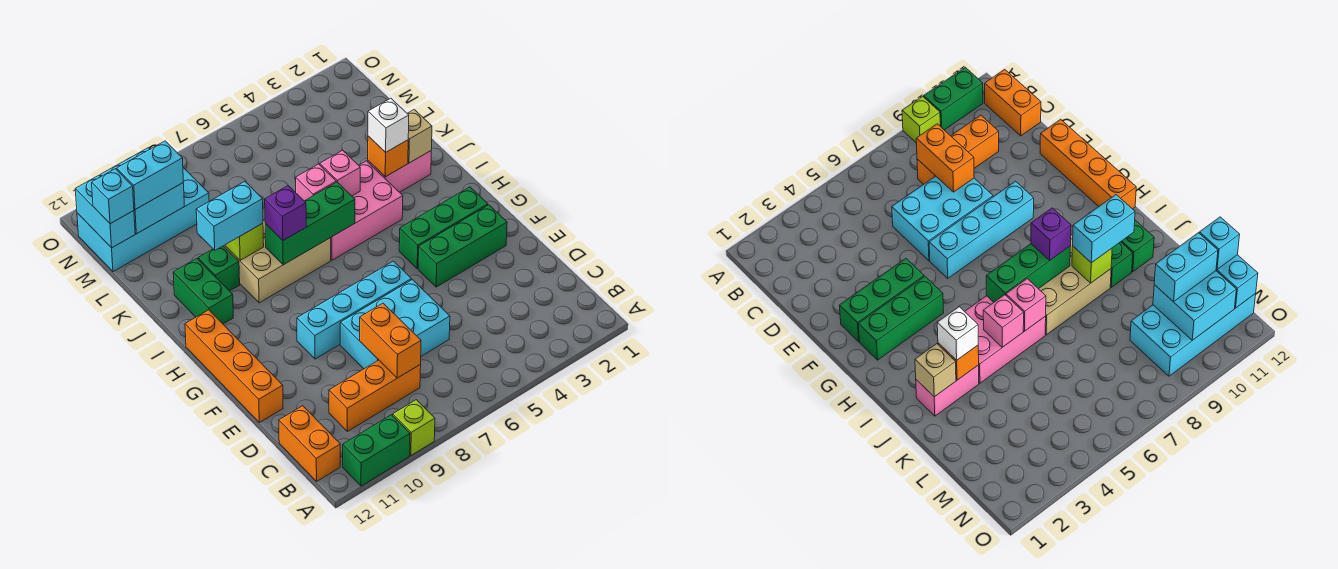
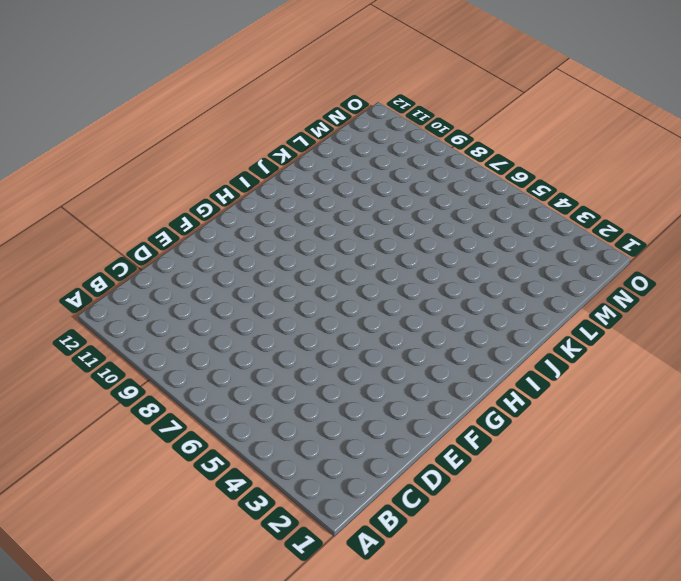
none -> lime brick A9 level 1
none -> green brick A10:A11 level 1
none -> orange brick B12:C12 level 1

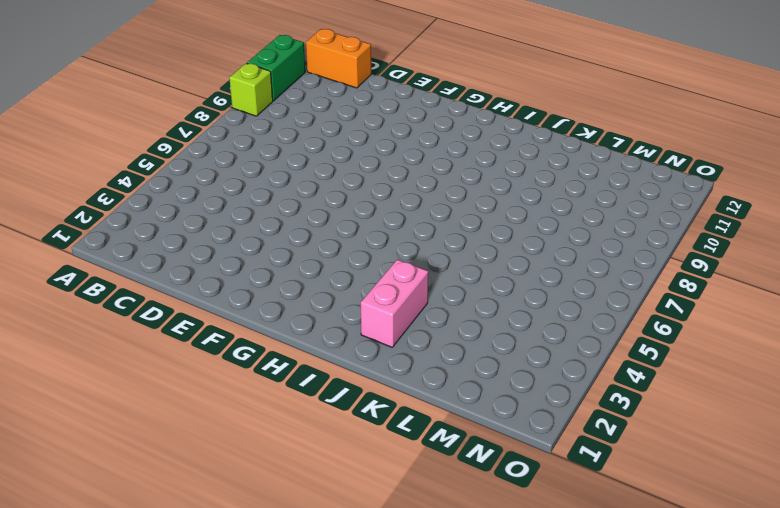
none -> orange brick C8:C10 level 1
none -> cyan brick D6:E8 level 1
none -> orange brick E12:H12 level 1

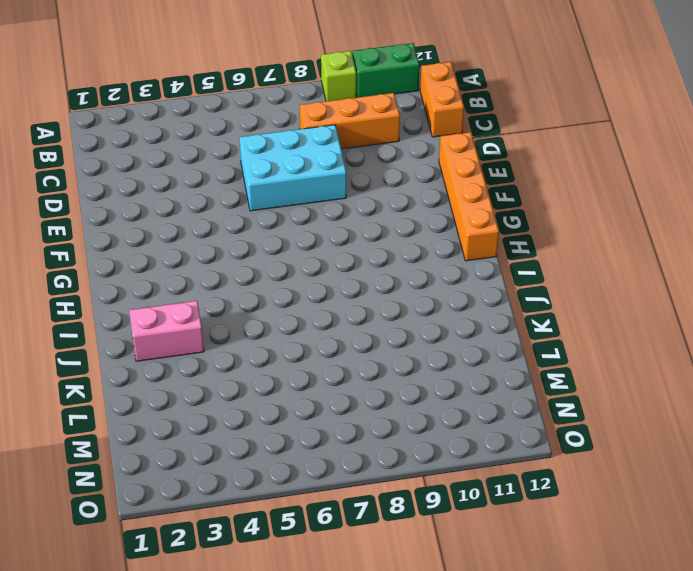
none -> green brick F2:F4 level 1
none -> cyan brick F6:F9 level 1
none -> green brick G2:G4 level 1

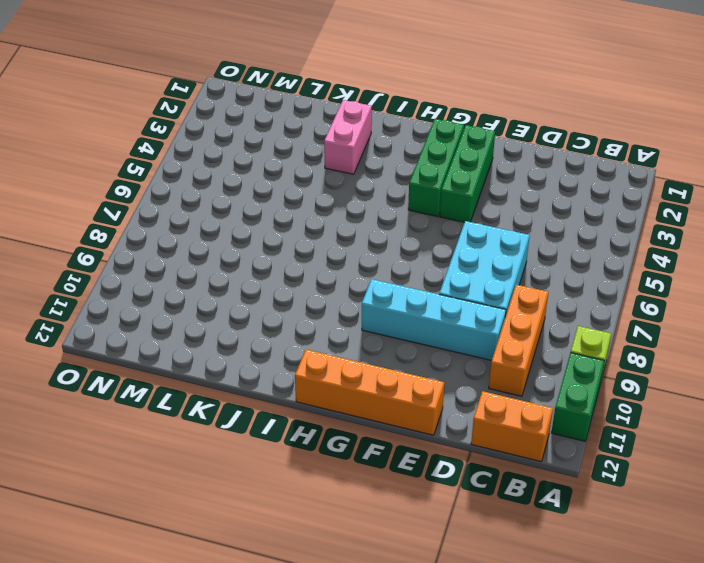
cyan brick D9:G9 level 1 -> cyan brick F6:F9 level 1
none -> pink brick I4:J6 level 1
none -> tan brick I7:J9 level 1
none -> green brick I11:J11 level 1

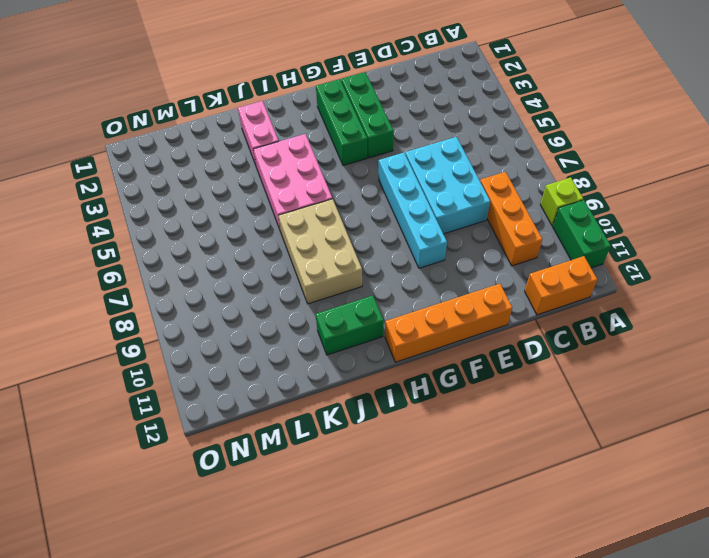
none -> green brick J10 level 1
none -> cyan brick M9:N12 level 1
none -> orange brick C8:D8 level 2

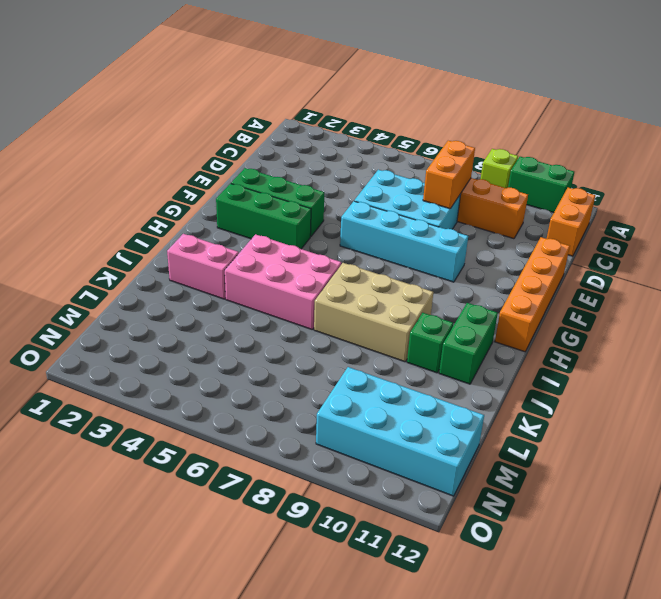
none -> green brick I6:I8 level 2
none -> tan brick J2 level 2
none -> orange brick J3 level 2

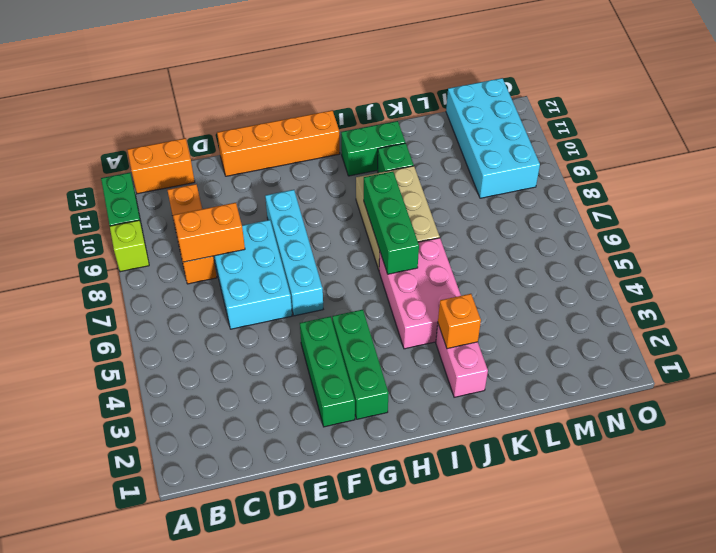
none -> tan brick J2 level 2
none -> pink brick J5 level 2
none -> pink brick J6 level 2

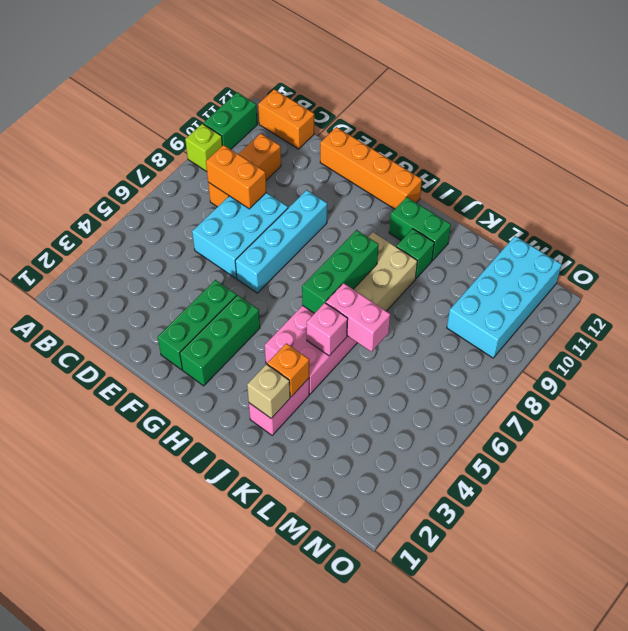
pink brick J6:K6 level 2 -> pink brick J6 level 2
none -> lime brick J9 level 2
none -> cyan brick M10:N11 level 2
none -> cyan brick M12:N12 level 2

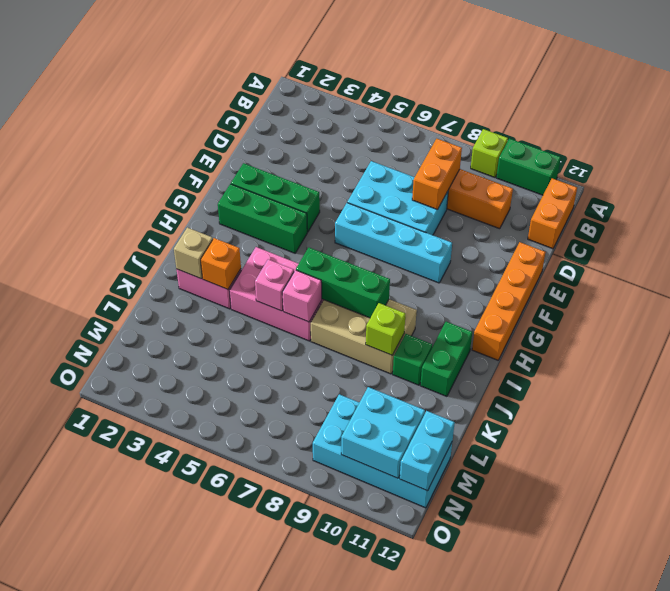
none -> purple brick I8 level 3
none -> white brick J3 level 3
none -> cyan brick J9:J10 level 3

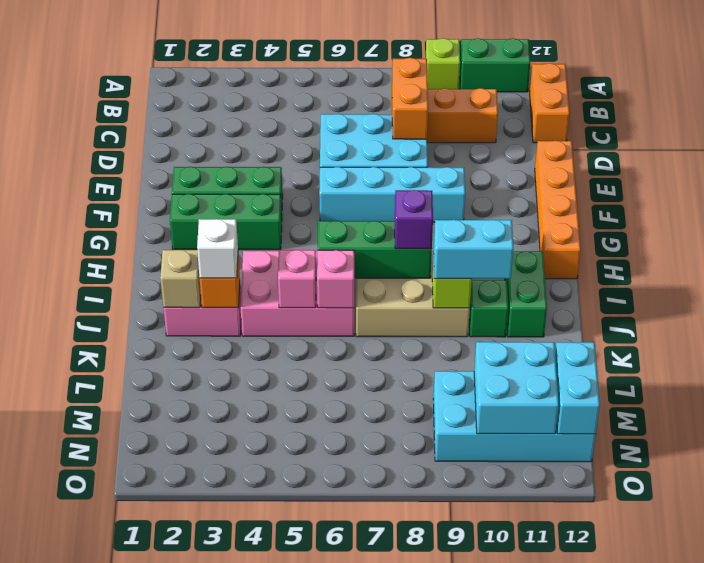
none -> cyan brick M10:M11 level 3
none -> cyan brick M12 level 3

